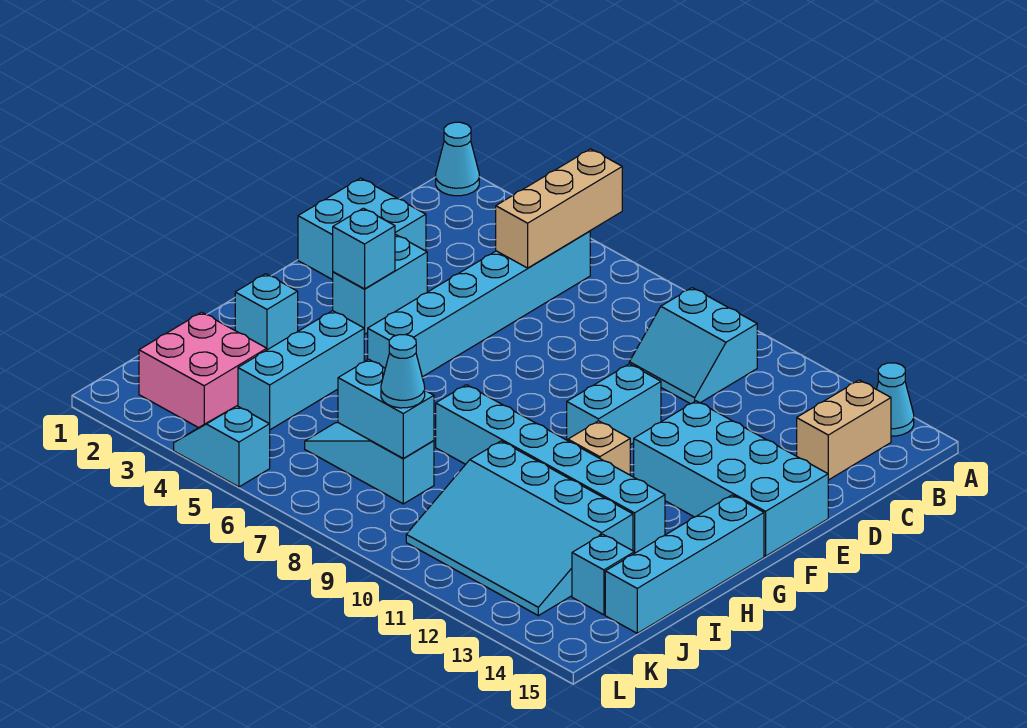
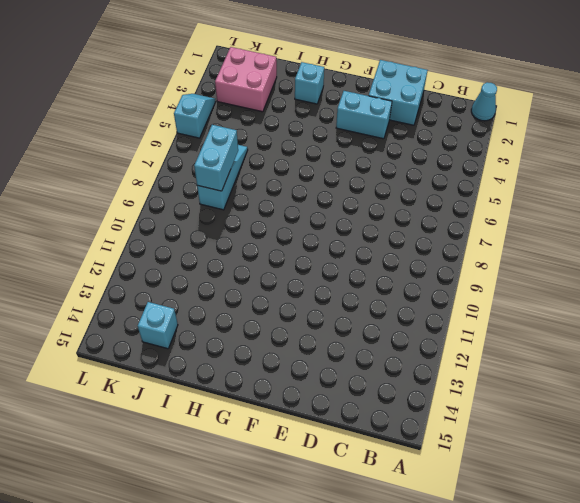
none -> cyan cone A14 level 1
none -> cyan brick B5:G5 level 1
none -> cyan slope B9:C10 level 1 top B

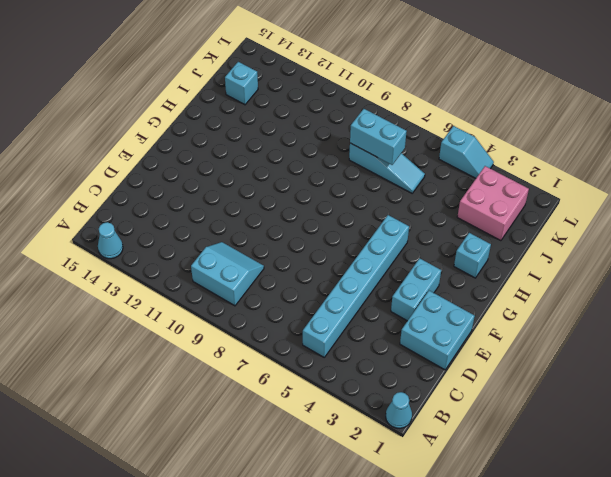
none -> tan brick B14:C14 level 1
none -> cyan brick E10:F10 level 1
none -> cyan brick E12:F15 level 1

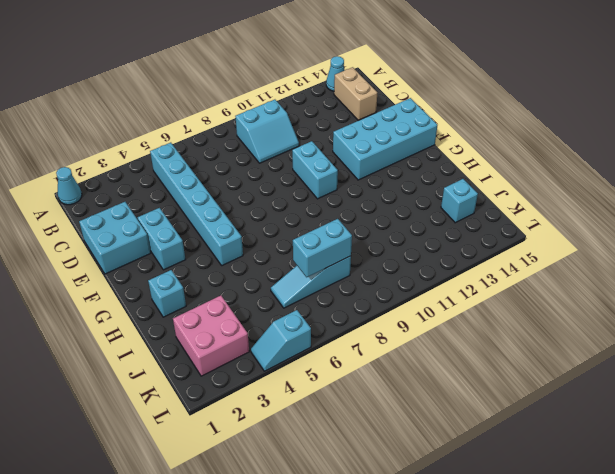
none -> tan brick G11 level 1
none -> cyan brick G15:J15 level 1
none -> cyan brick H4:J4 level 1

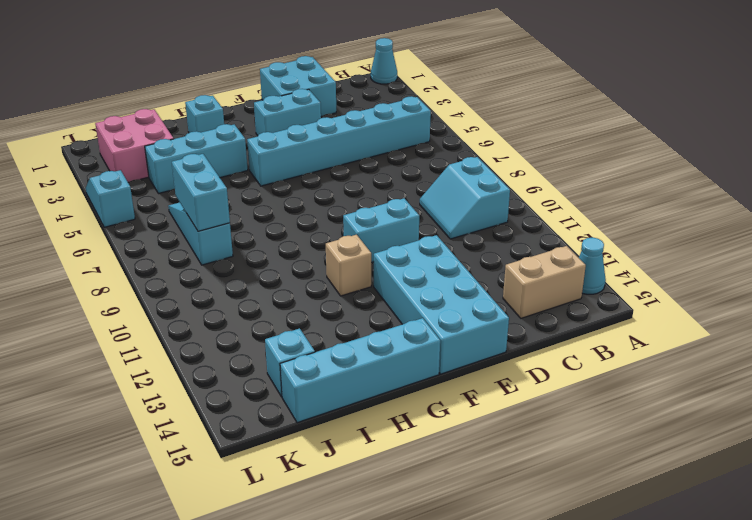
none -> cyan brick H8:H13 level 1
none -> cyan slope I10:K13 level 1 top I
none -> tan brick A5:C5 level 2

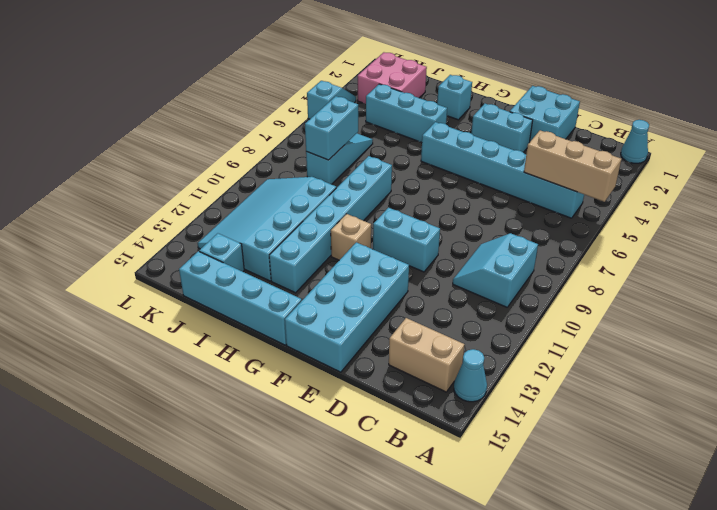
none -> cyan brick F3 level 2
none -> cyan cone J8 level 3

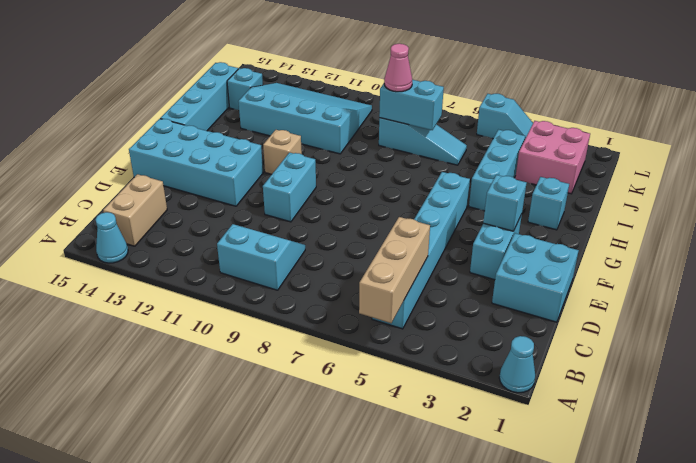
pink cone J8 level 3 -> cyan cone J8 level 3
none -> cyan brick H8:H13 level 1

